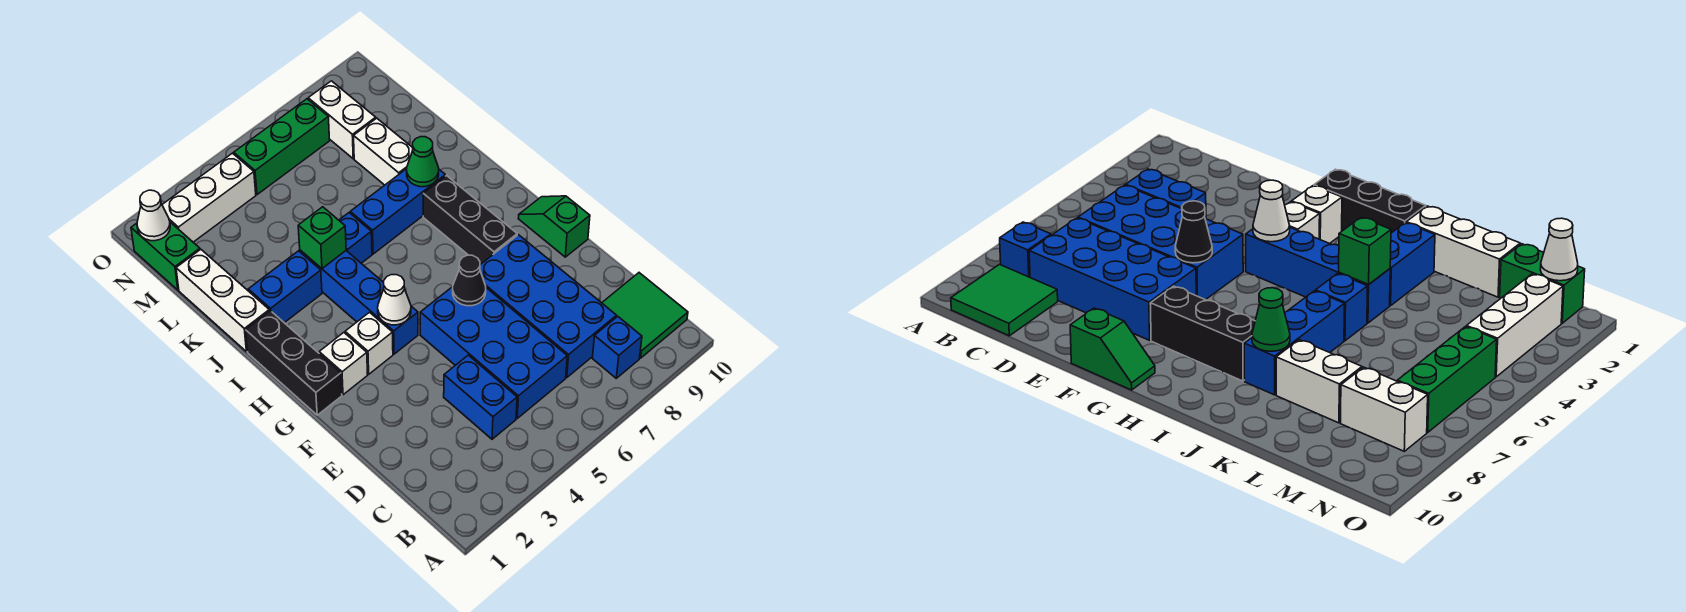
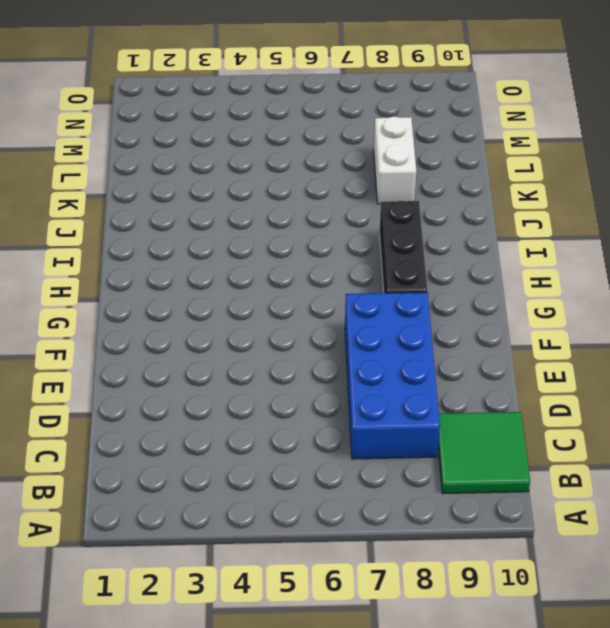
none -> blue brick B8 level 1
none -> blue brick C4:D4 level 1
none -> blue brick C5:F6 level 1

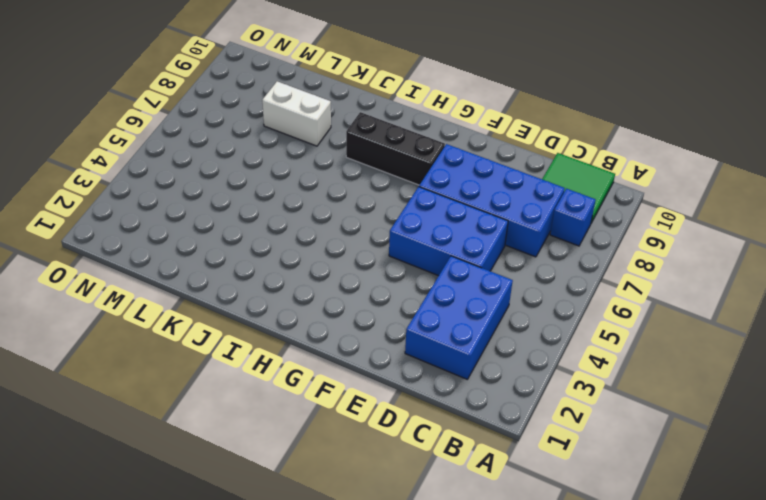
blue brick C2:D4 level 1 -> blue brick C4:D4 level 1
blue brick D5:F6 level 1 -> blue brick C5:F6 level 1
none -> green slope F10:G10 level 1 top F
none -> black brick G1:I1 level 1
none -> white brick G2 level 1

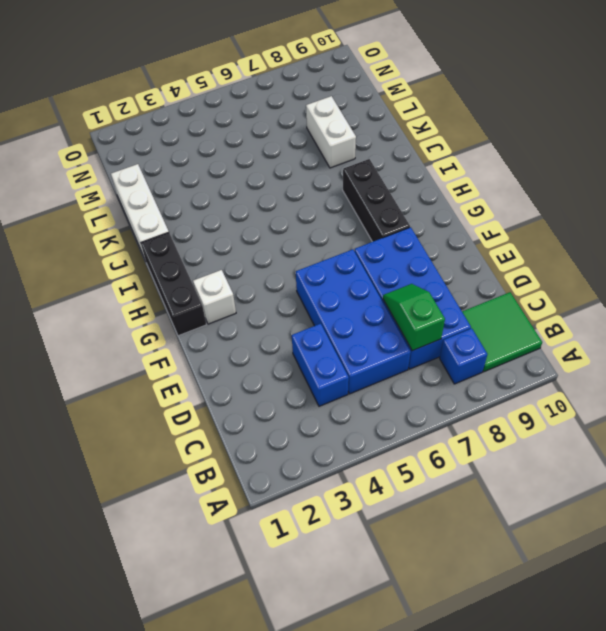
green slope C7:D7 level 2 top C -> green slope F10:G10 level 1 top F
none -> white brick G3 level 1
none -> blue brick G4:J4 level 1
none -> blue brick J2:J3 level 1

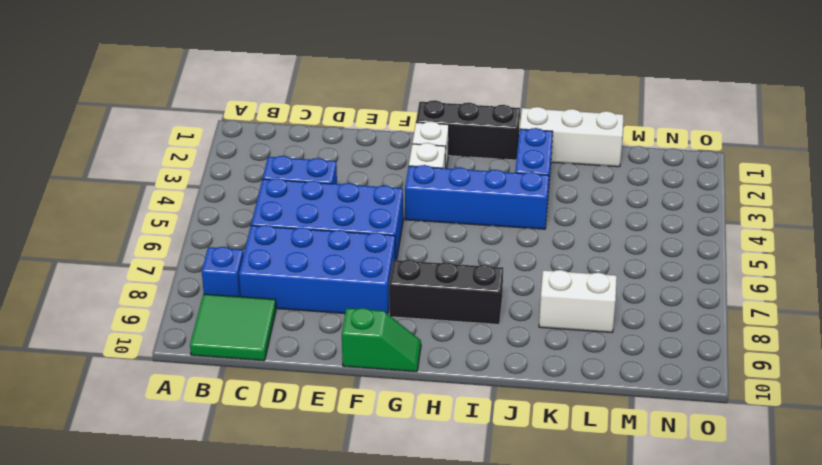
none -> blue brick J5 level 1
none -> blue brick J6:J8 level 1
none -> green brick M1:N1 level 1

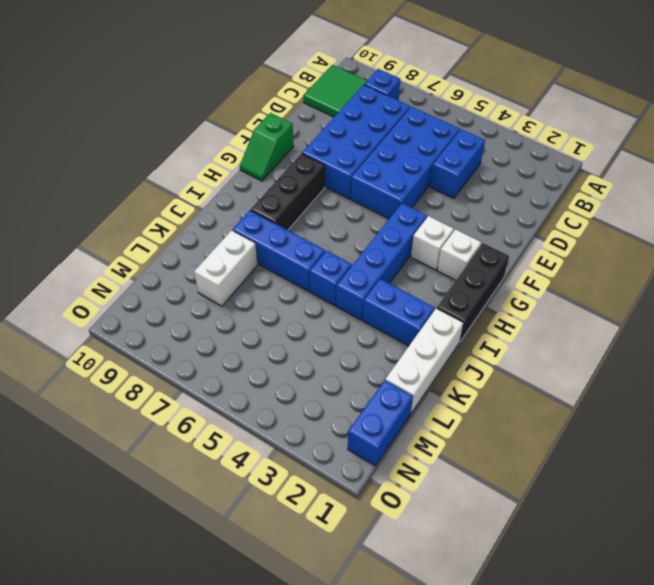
blue brick M1:N1 level 1 -> green brick M1:N1 level 1
none -> white brick M8:N8 level 1
none -> white brick N2:N4 level 1
none -> green brick N5:N7 level 1

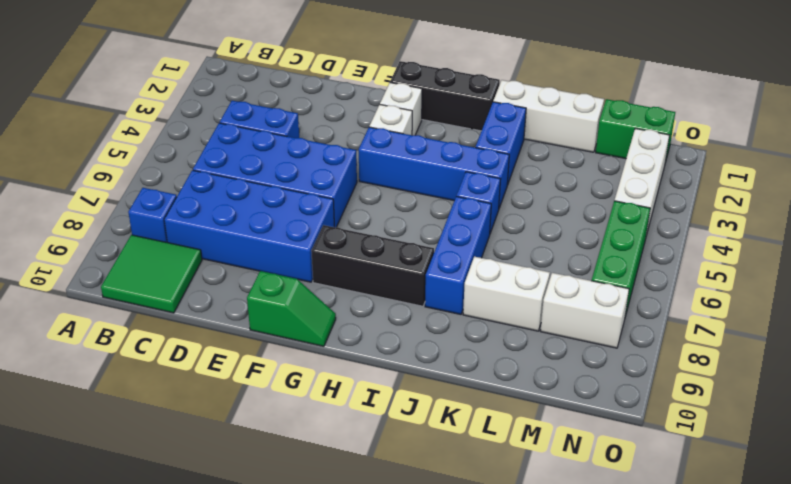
none -> black cone F6 level 2
none -> white cone G4 level 2
none -> green brick J4 level 2

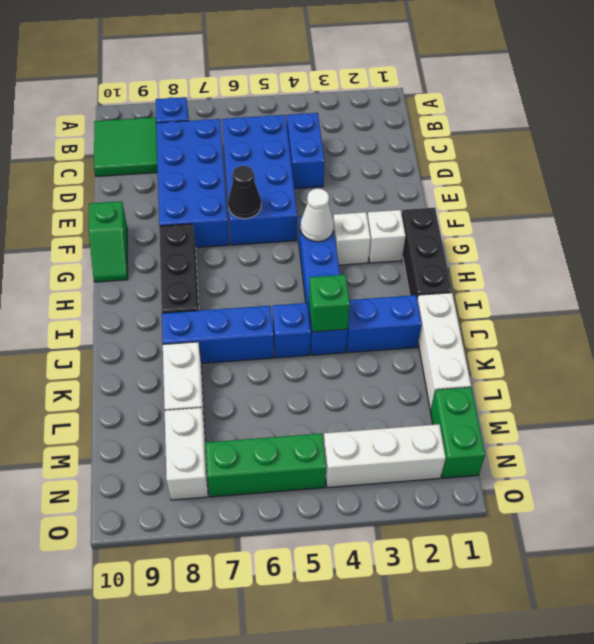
none -> green cone J8 level 2
none -> white cone N1 level 2

